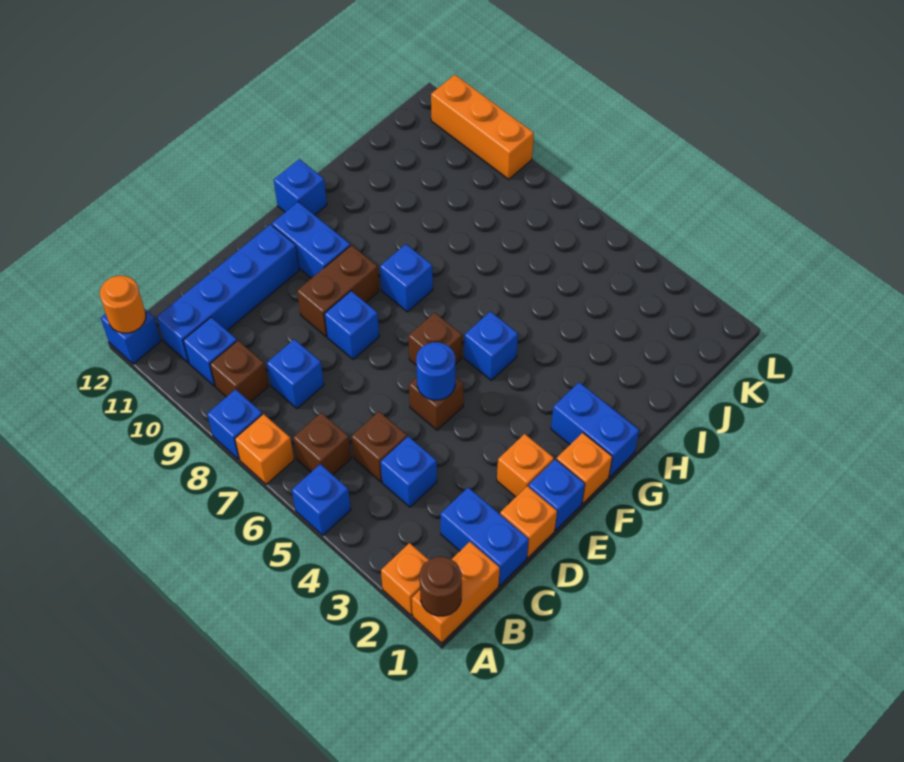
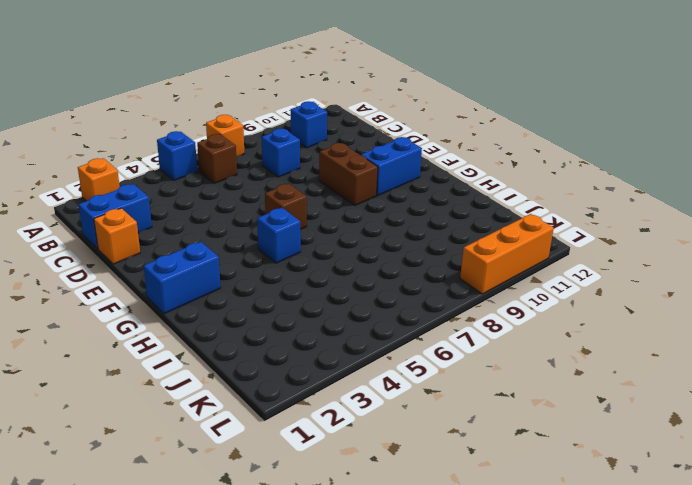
none -> orange brick A1:B1 level 1
none -> blue brick A8 level 1
none -> blue brick A12 level 1
none -> brown brick B9 level 1

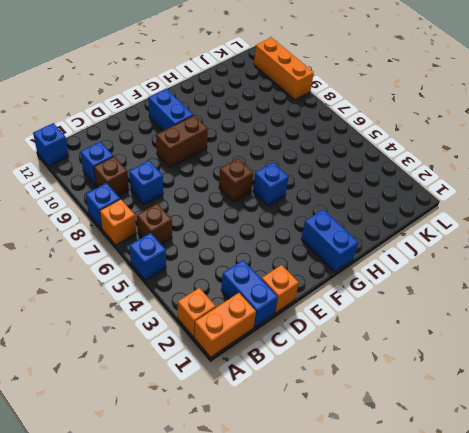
none -> blue brick B11:E11 level 1
none -> blue brick C4 level 1
none -> brown brick C5 level 1
none -> blue brick E1 level 1

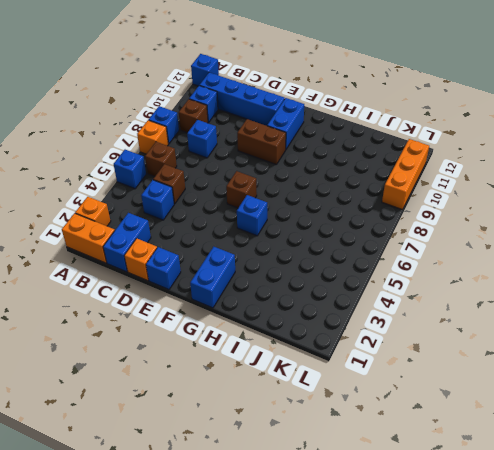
none -> orange brick E2 level 1
none -> brown brick E5 level 1
none -> blue brick E8 level 1
none -> orange brick F1 level 1

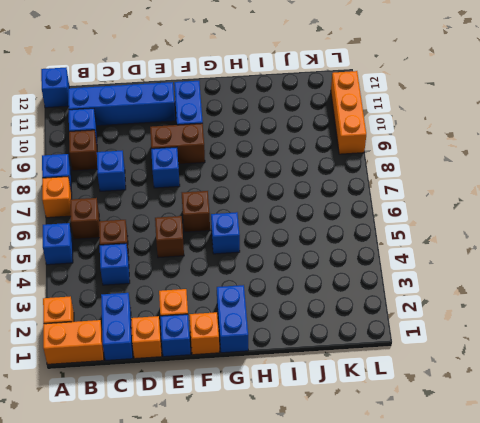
none -> blue brick G8 level 1
none -> blue brick G12 level 1
none -> brown round brick A1 level 2
none -> orange round brick A12 level 2

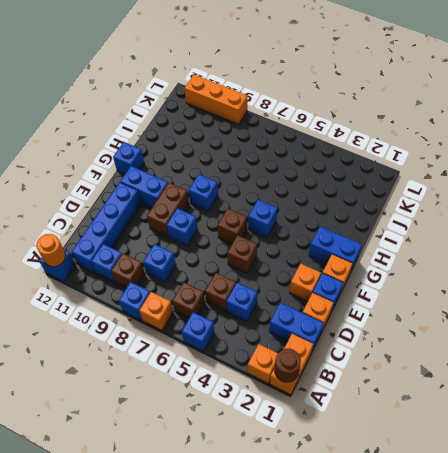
none -> blue round brick E5 level 2

